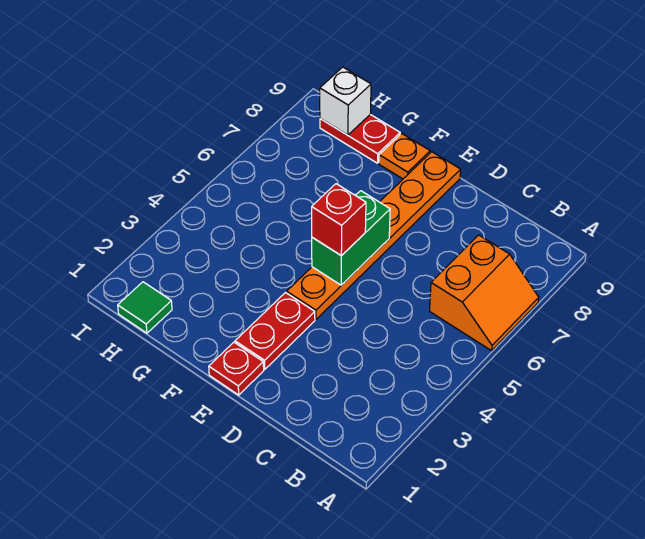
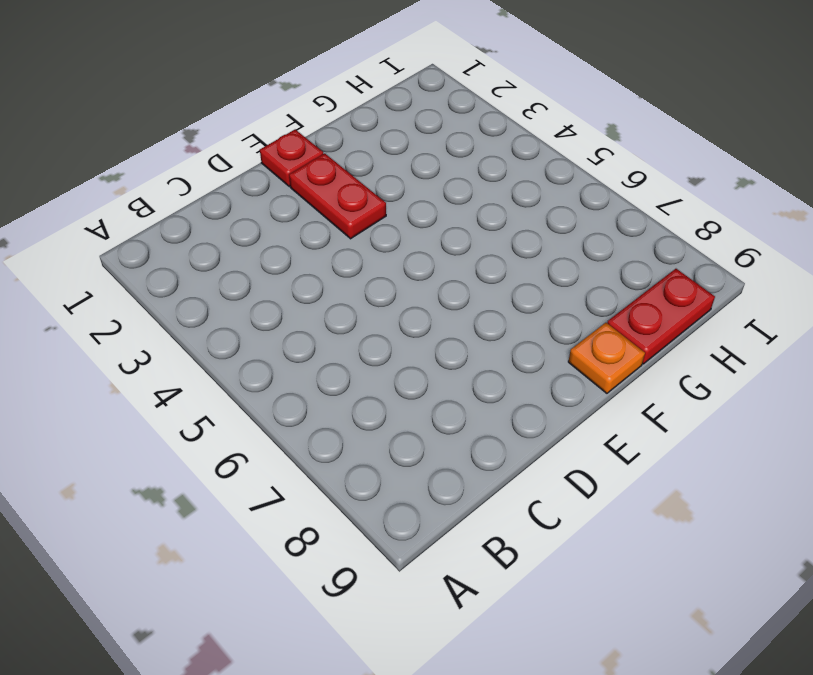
none -> orange slope A6:B7 level 1 top B
none -> orange plate E4:E9 level 1

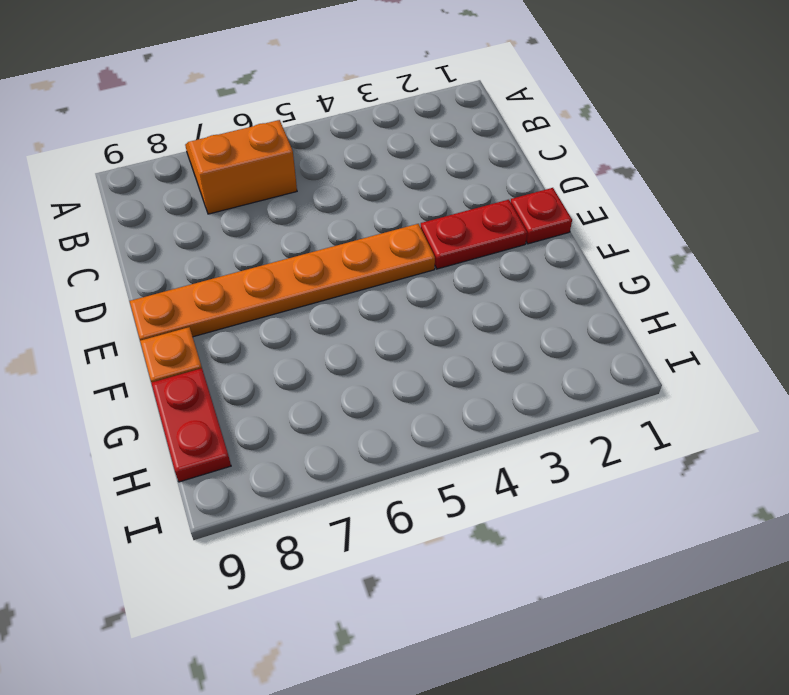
none -> green tile H1 level 1
none -> green brick E5:E6 level 2

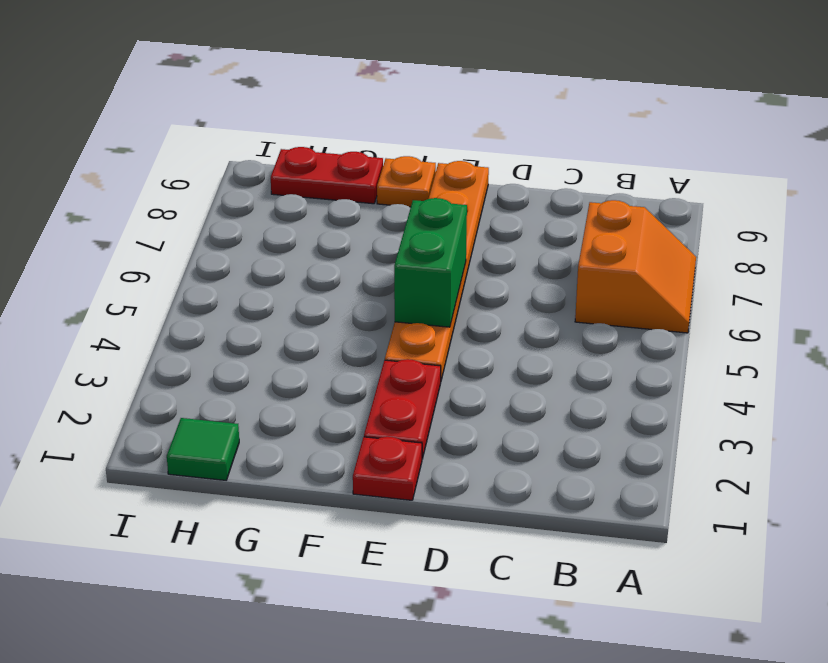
none -> white brick H9 level 2
none -> red brick E5 level 3

